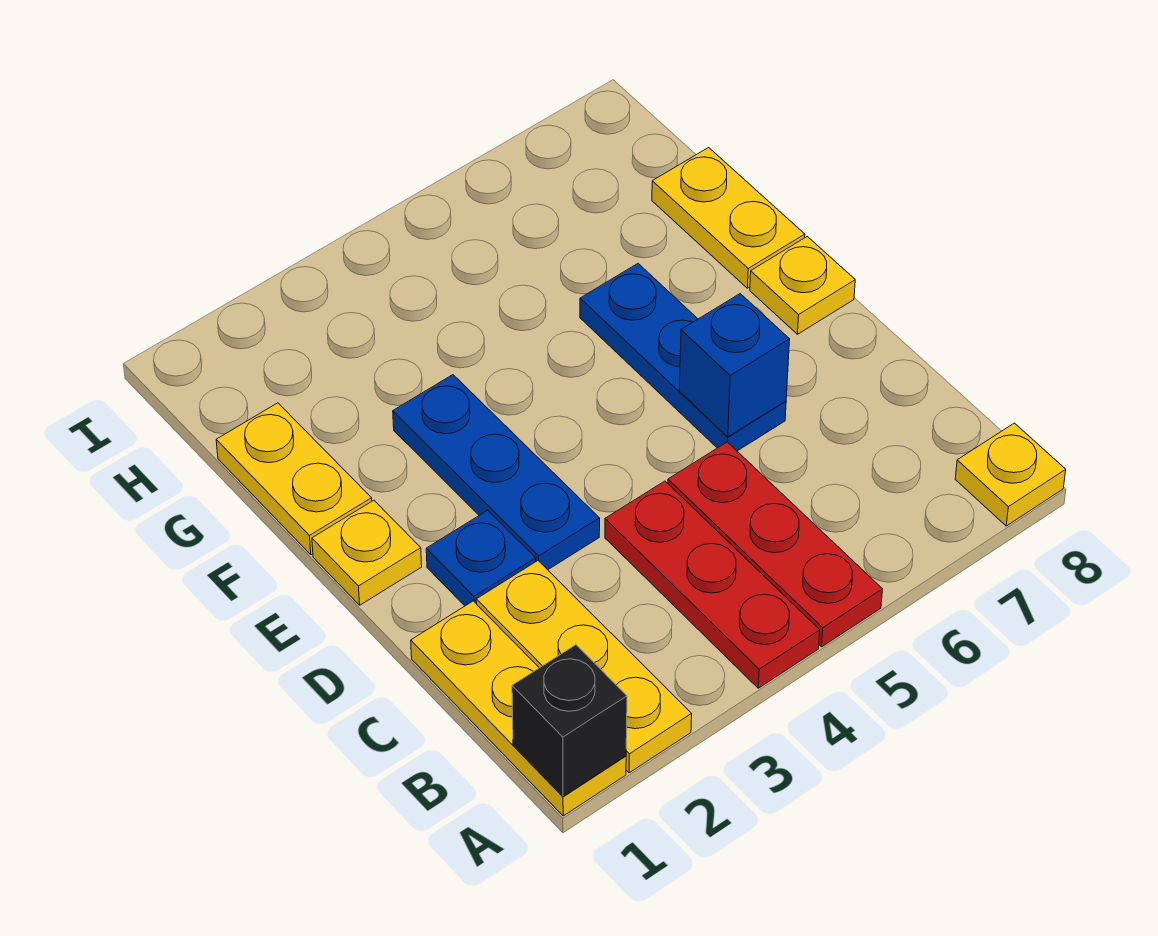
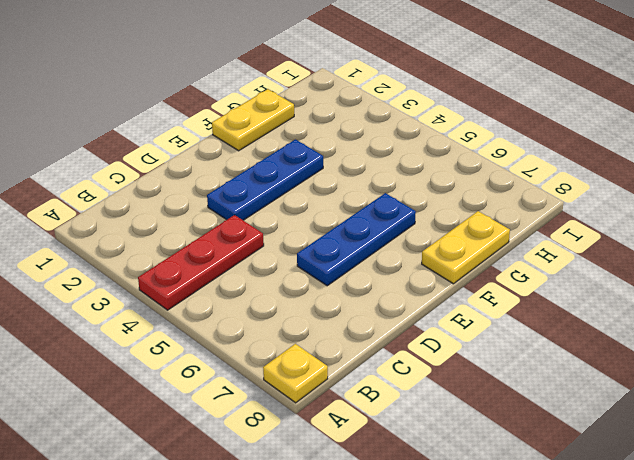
none -> yellow plate A1:C1 level 1
none -> yellow plate A2:C2 level 1
none -> red plate A5:C5 level 1

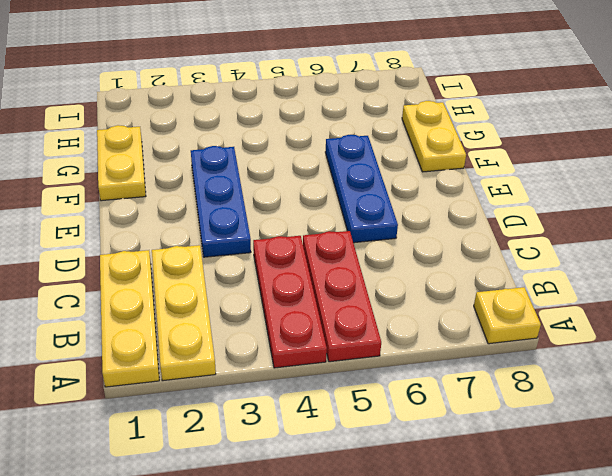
none -> blue plate D2 level 1
none -> yellow plate E1 level 1
none -> yellow plate E8 level 1

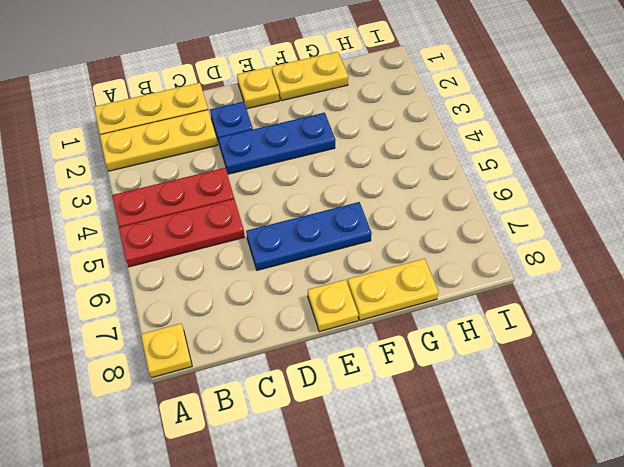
none -> black brick A1 level 2
none -> blue brick D6 level 2

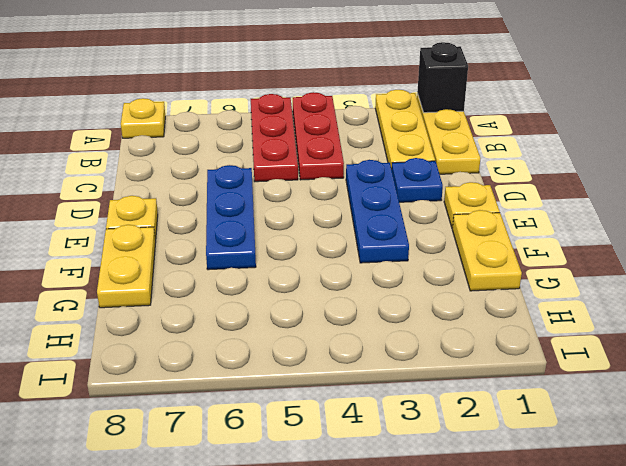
none -> blue brick D6 level 2

